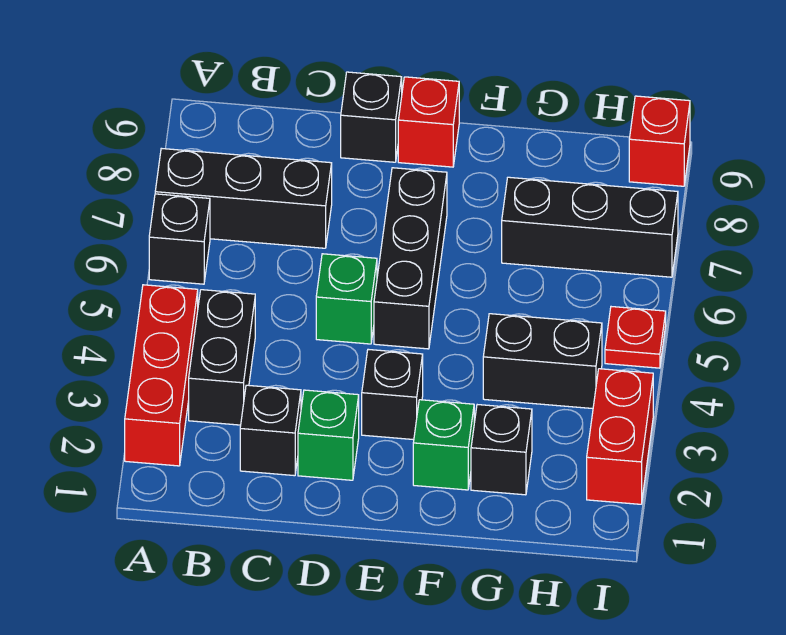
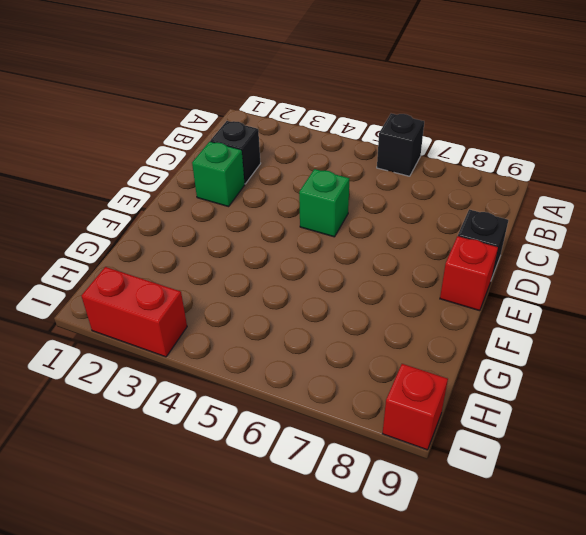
none -> red brick A2:A4 level 1
none -> black brick A7:C7 level 1
none -> black brick B3:B4 level 1

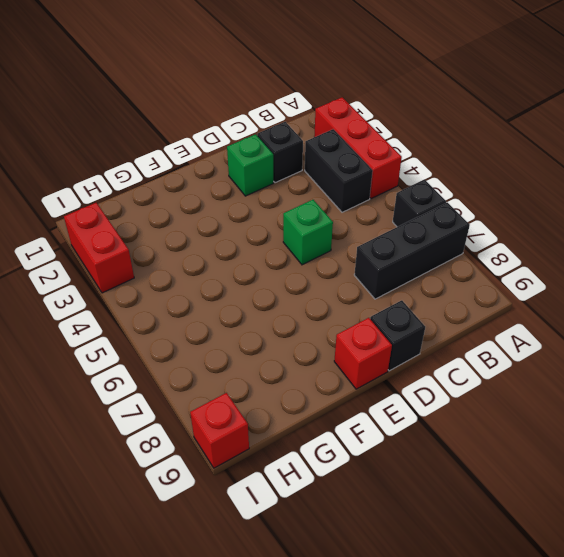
none -> black brick E3 level 1
none -> black brick E5:E7 level 1
none -> green brick F2 level 1

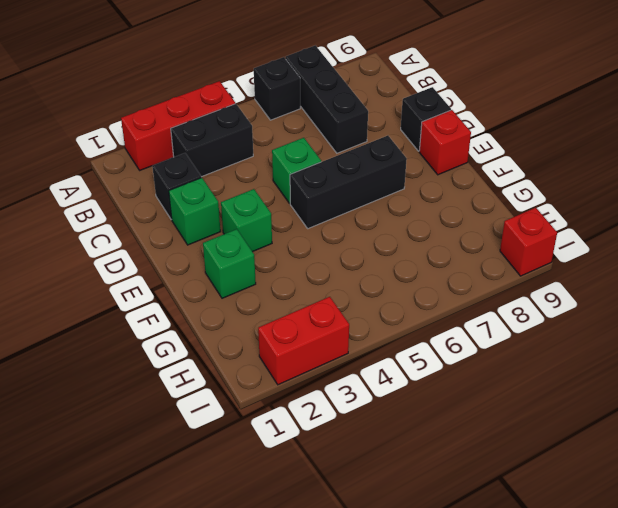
green brick E3 level 1 -> black brick E3 level 1
none -> black brick G2 level 1
none -> black brick G4:H4 level 1
none -> black brick G7:I7 level 1

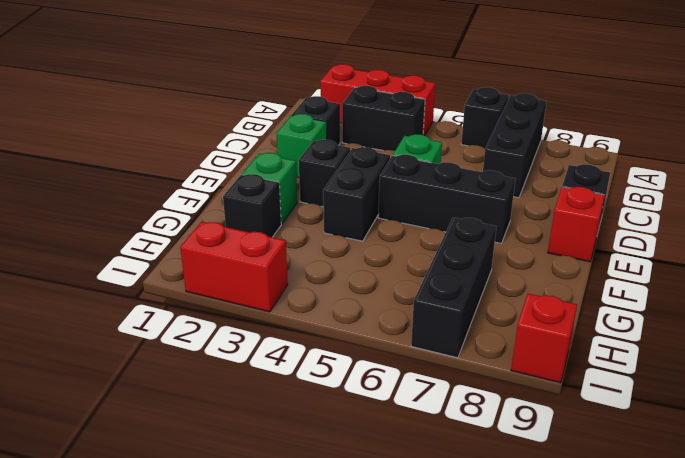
black brick E4:F4 level 1 -> black brick G4:H4 level 1
none -> red plate I5 level 1

